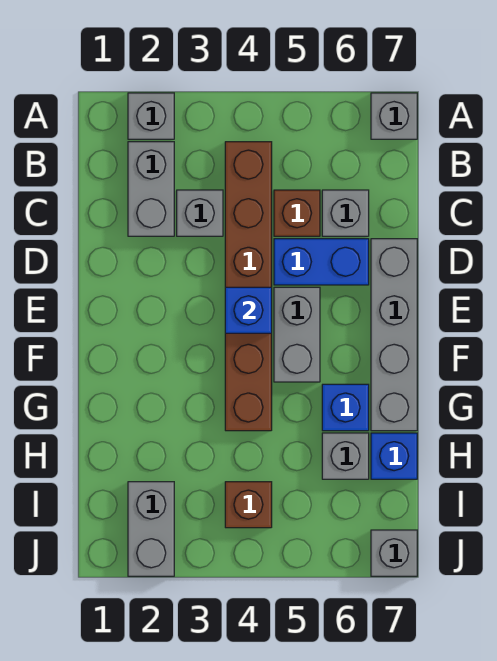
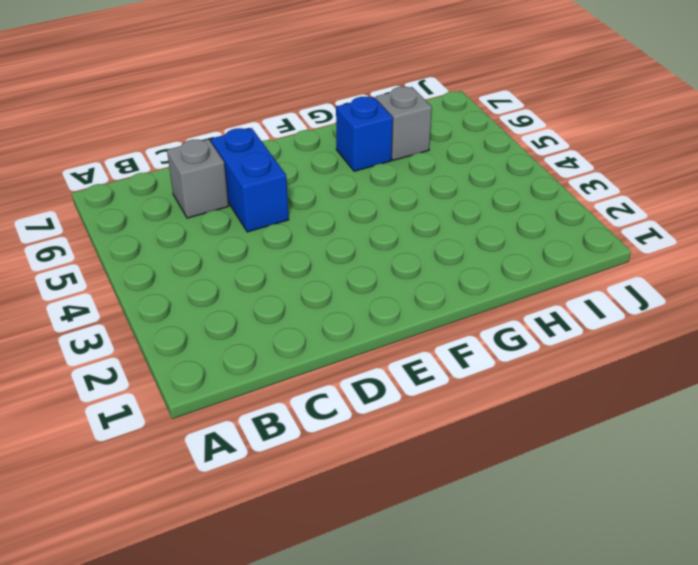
none -> grey brick A2 level 1
none -> grey brick A7 level 1
none -> grey brick B2:C2 level 1

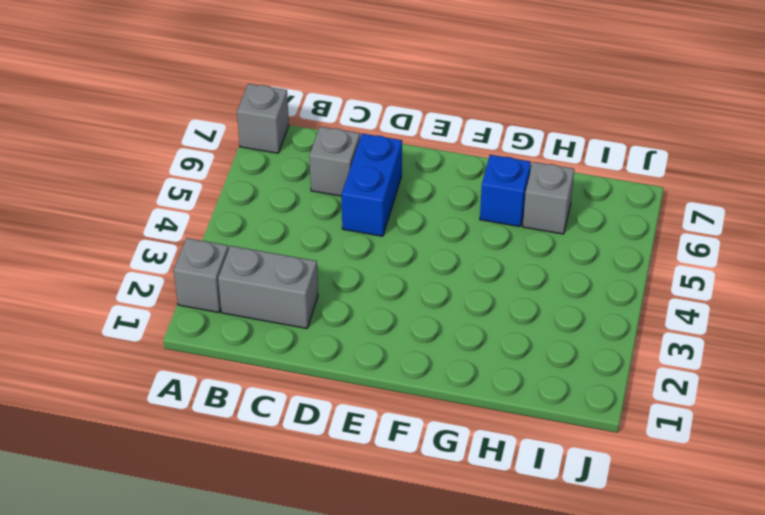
none -> brown brick B4:G4 level 1
none -> grey brick C3 level 1
none -> brown brick C5 level 1

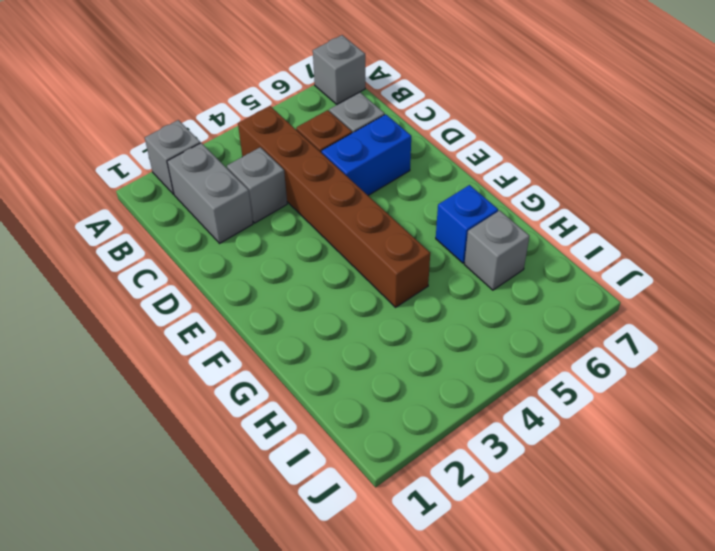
none -> grey brick D7:G7 level 1
none -> grey brick E5:F5 level 1
none -> blue brick H7 level 1

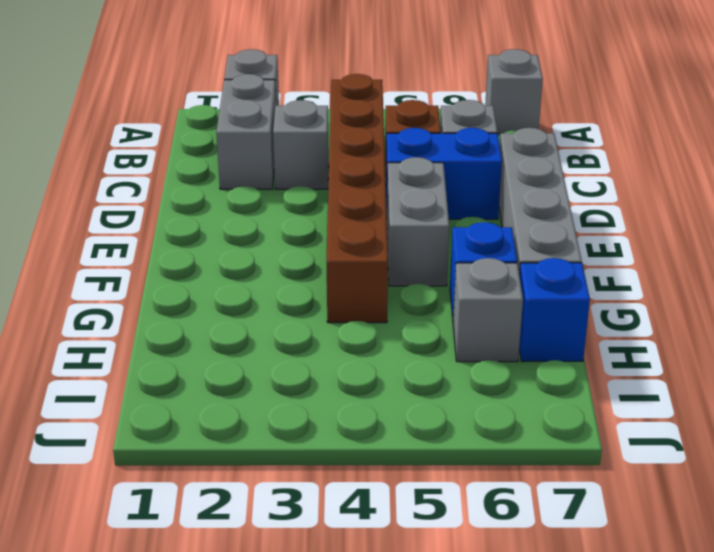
none -> grey brick I2:J2 level 1
none -> brown brick I4 level 1
none -> grey brick J7 level 1

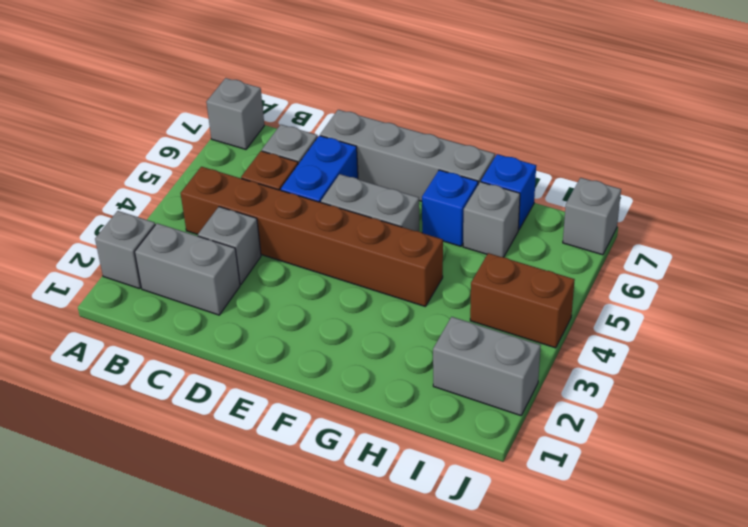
brown brick I4:J4 level 1 -> brown brick I4 level 1
none -> blue brick E4 level 2

